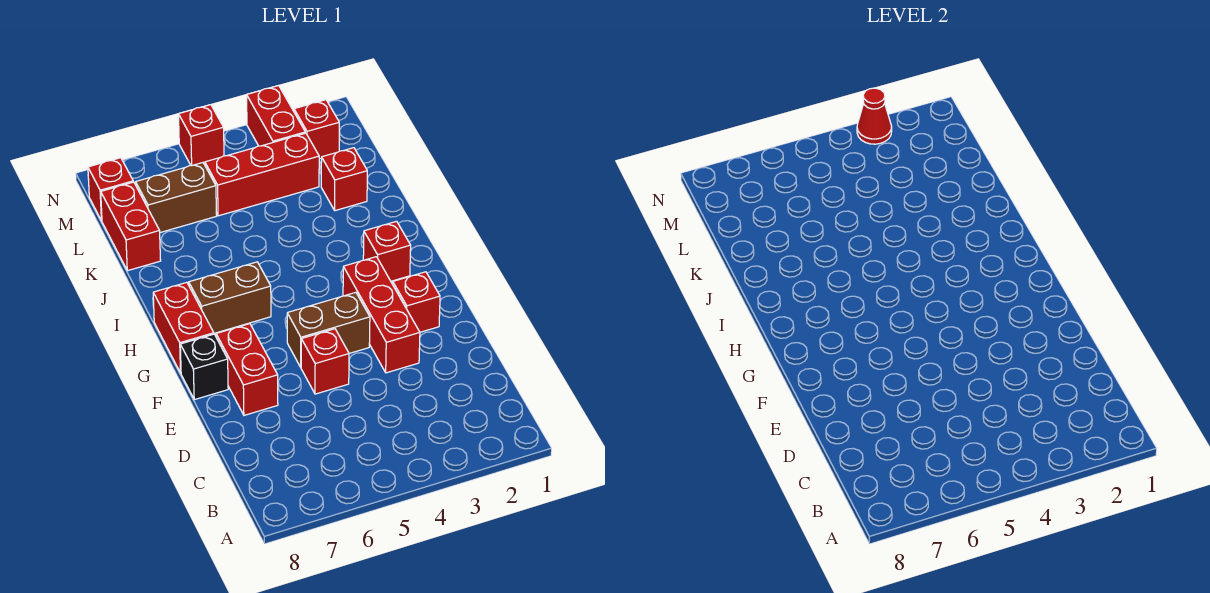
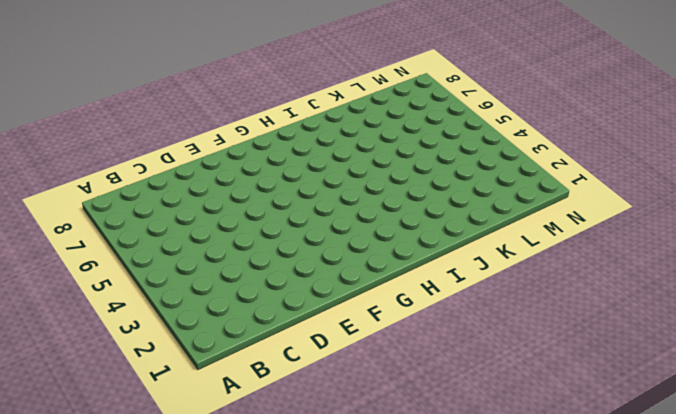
none -> red brick E3:G3 level 1
none -> red brick E5 level 1
none -> red brick E7:F7 level 1

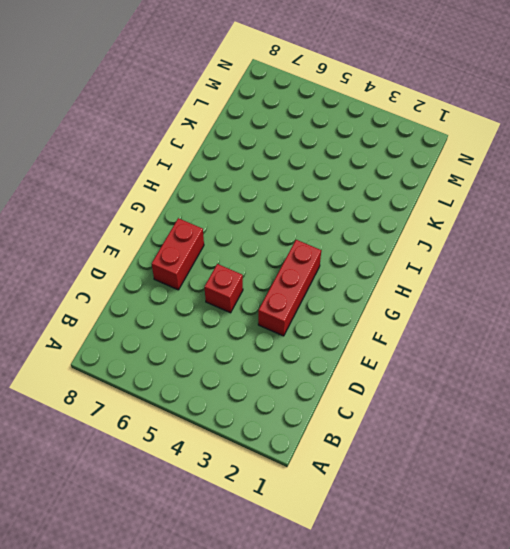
none -> red brick F2 level 1
none -> brown brick F4:F5 level 1
none -> black brick F8 level 1

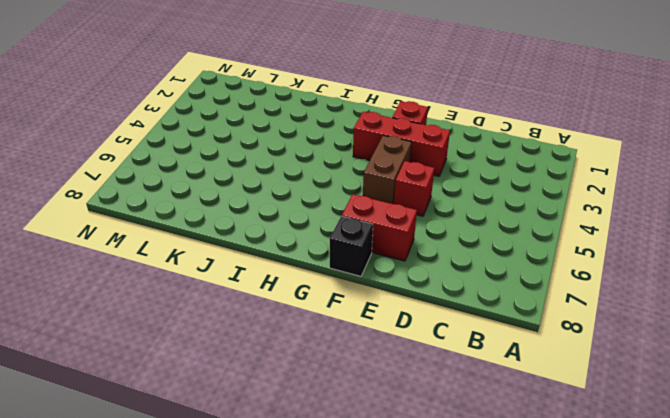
none -> red brick G8:H8 level 1
none -> red brick H2 level 1
none -> brown brick H6:H7 level 1

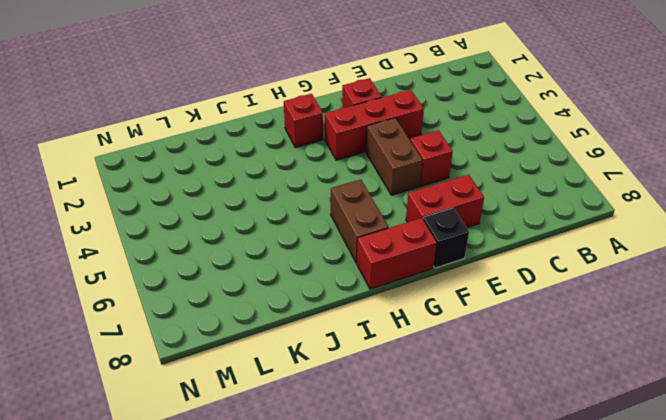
none -> red brick K2 level 1
none -> red brick K8:L8 level 1
none -> red brick L3:L5 level 1

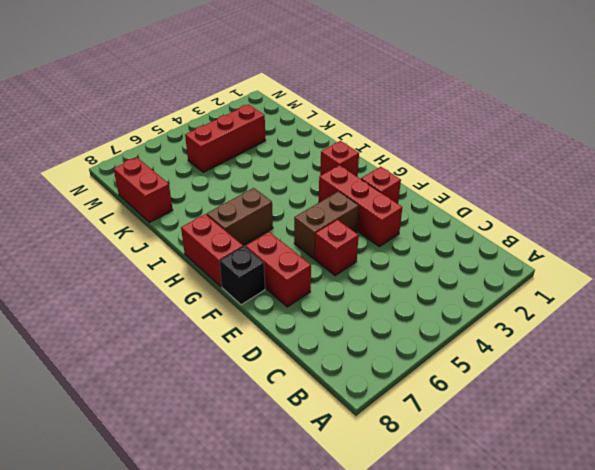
none -> red brick K2 level 1
none -> brown brick L6:L7 level 1
none -> red brick M2 level 1

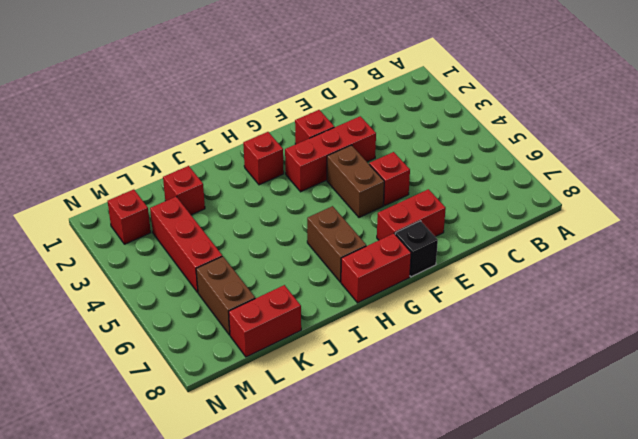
none -> red brick M3:N3 level 1
none -> red brick M8 level 1
none -> red brick N5 level 1

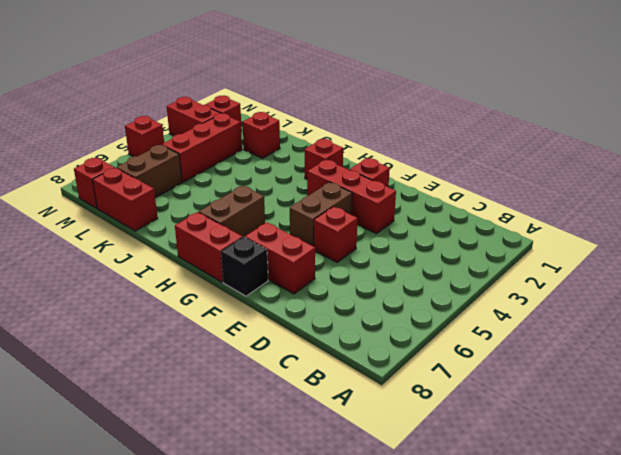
none -> red cone N3 level 2

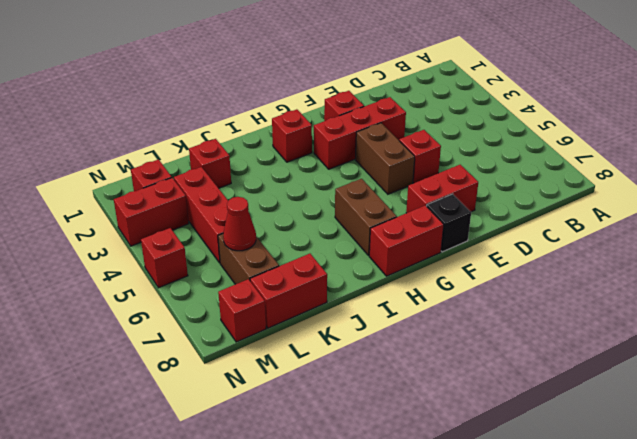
red cone L6 level 2 -> red cone N3 level 2

